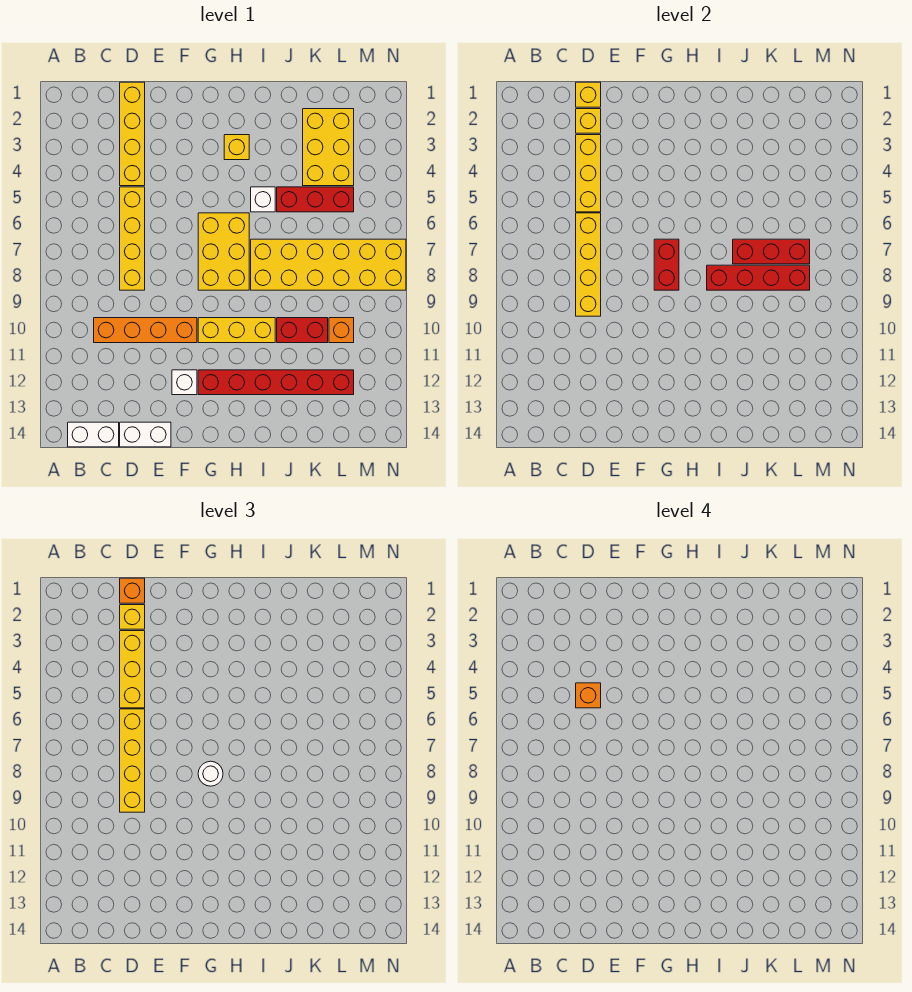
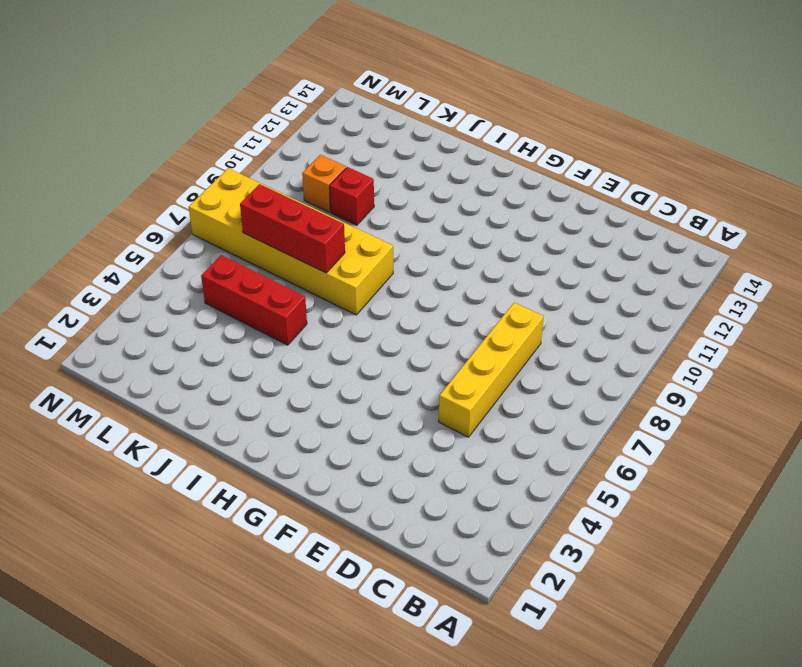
red brick K10 level 1 -> red brick J10:K10 level 1
none -> white brick B14:C14 level 1
none -> orange brick C10:F10 level 1
none -> yellow brick D1:D4 level 1

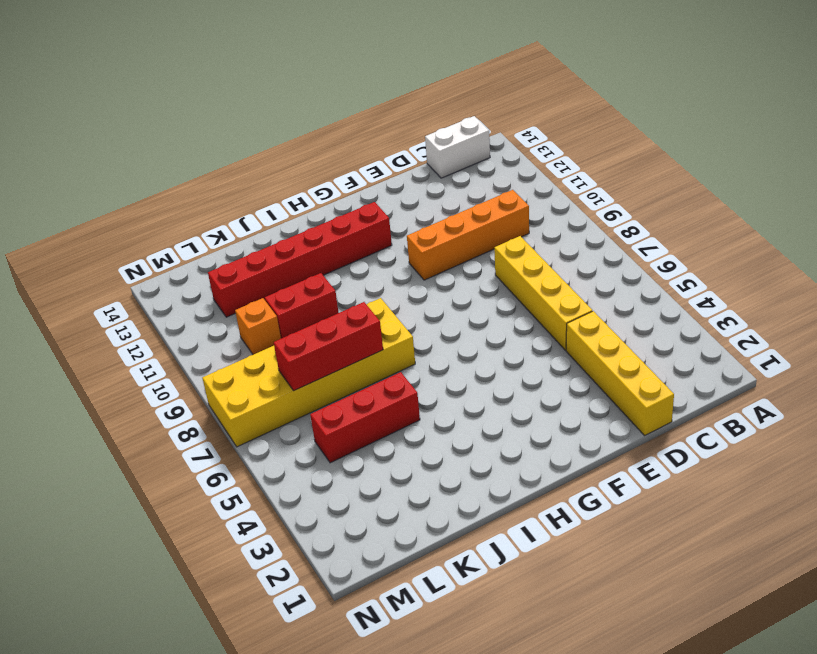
none -> white brick D14:E14 level 1
none -> white brick F12 level 1
none -> yellow brick G6:H8 level 1

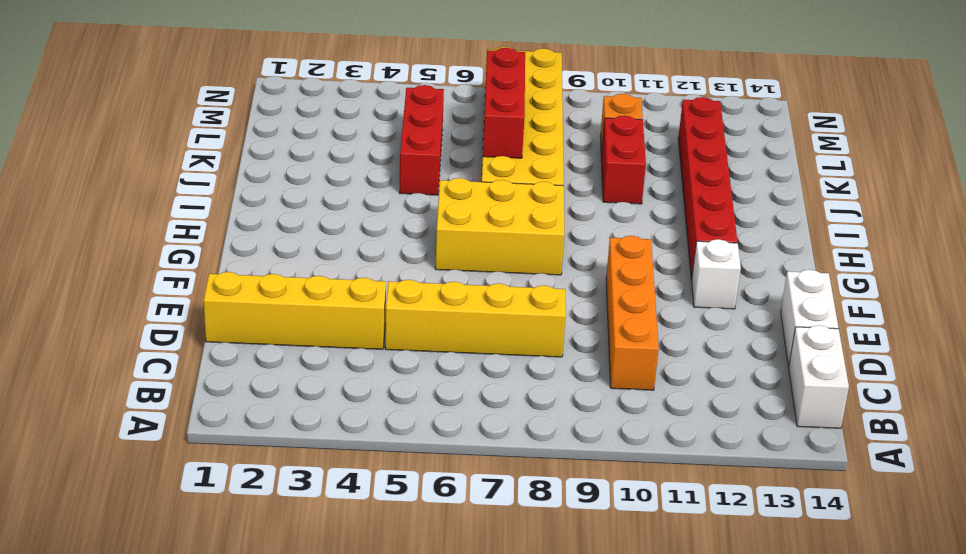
none -> yellow brick G10:I10 level 1
none -> yellow brick H3 level 1
none -> white brick I5 level 1

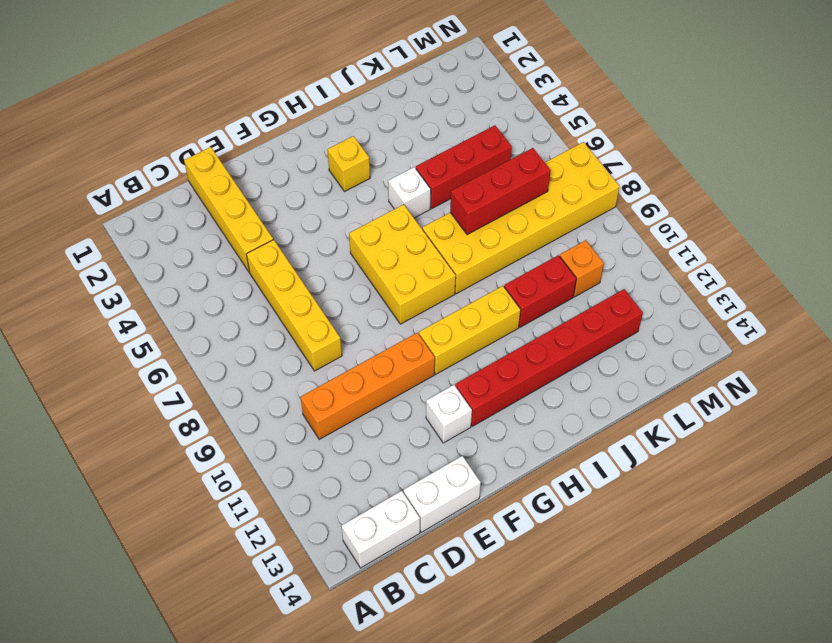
none -> yellow brick K2:L4 level 1
none -> yellow brick D1 level 2
none -> yellow brick D2 level 2

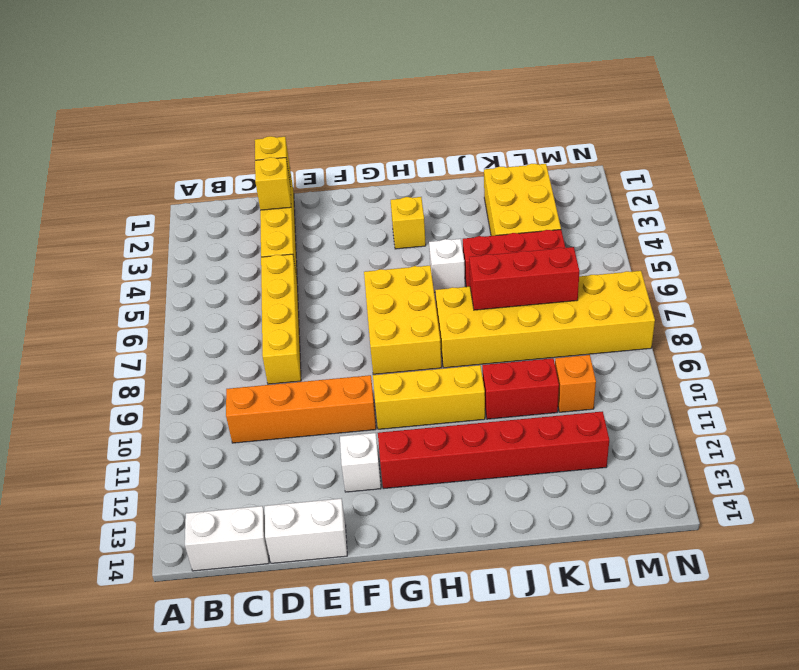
none -> yellow brick D3:D5 level 2
none -> yellow brick D6:D9 level 2
none -> red brick G7:G8 level 2

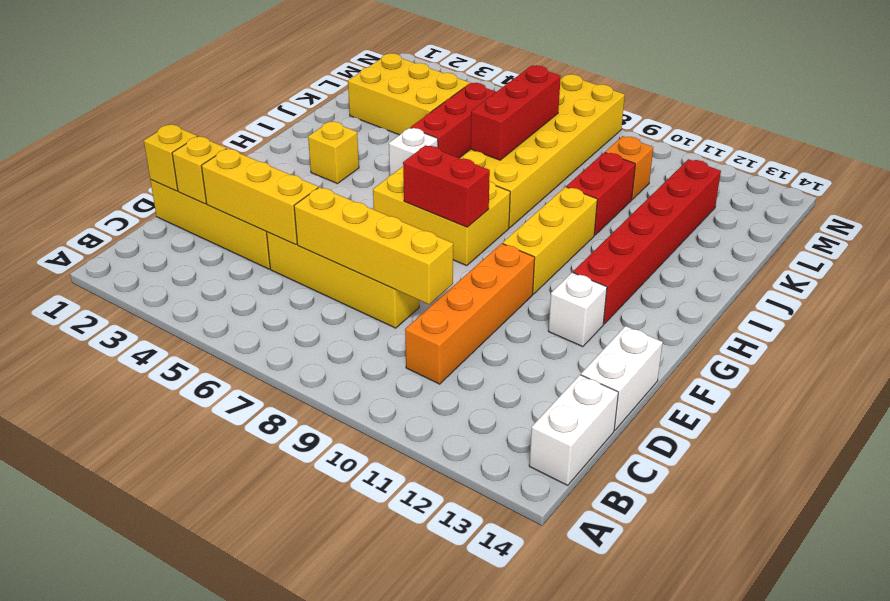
none -> red brick I8:L8 level 2
none -> orange brick D1 level 3
none -> yellow brick D2 level 3

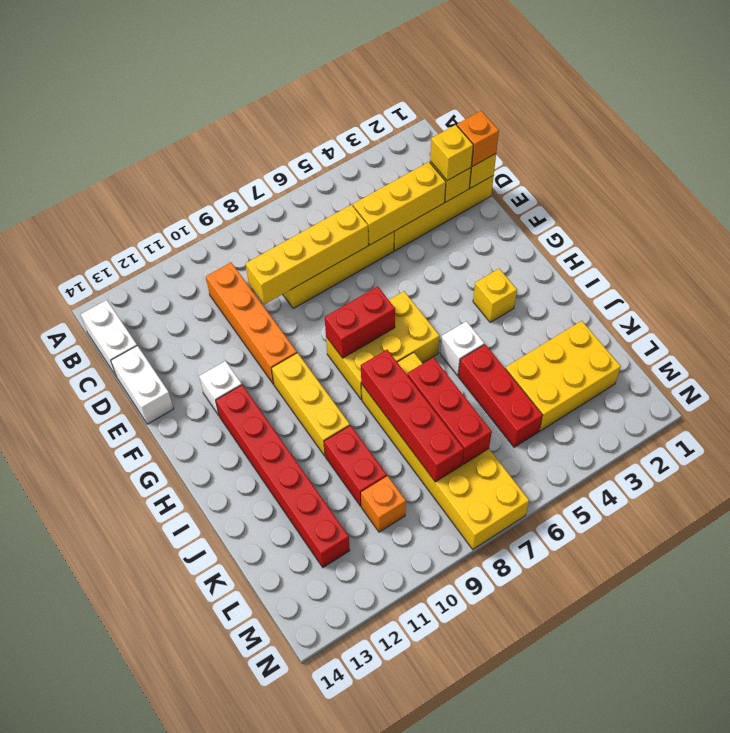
none -> yellow brick D3:D5 level 3
none -> yellow brick D6:D9 level 3
none -> white round brick G8 level 3

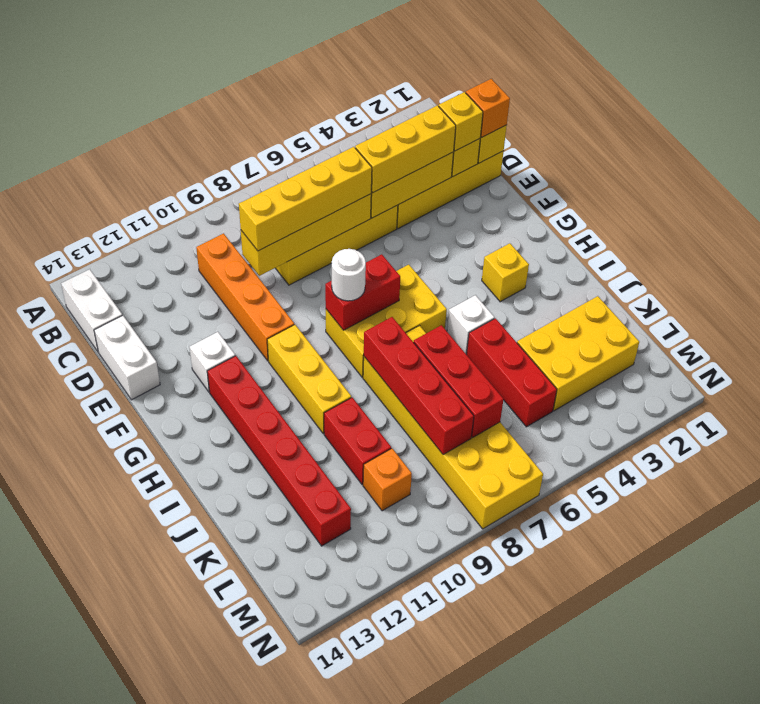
none -> orange brick D5 level 4

